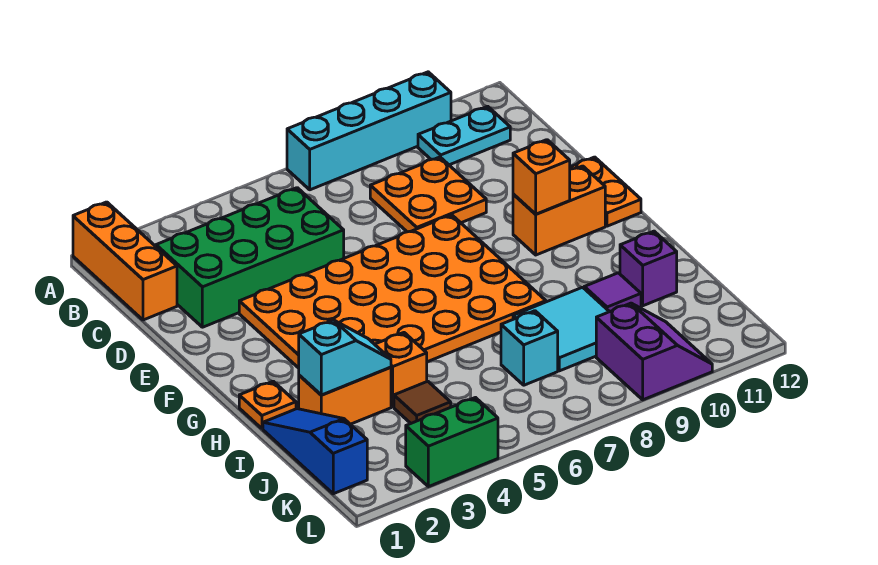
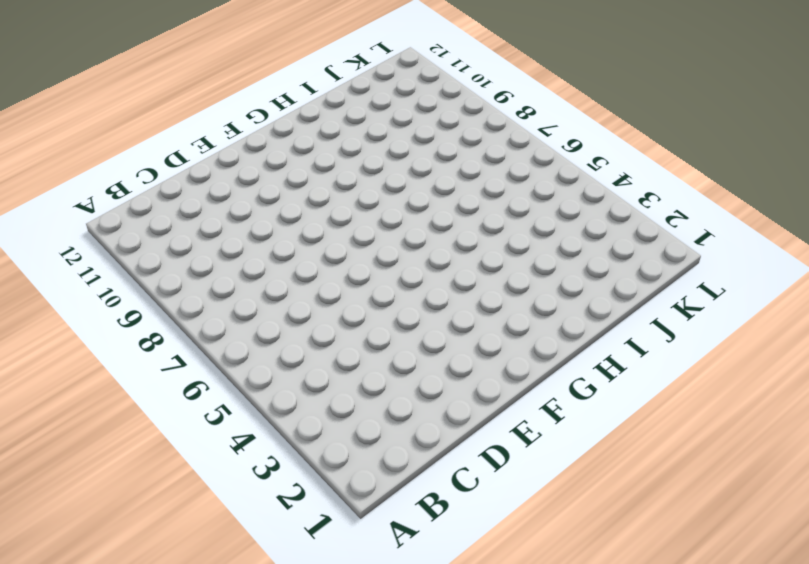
none -> orange brick A1:C1 level 1
none -> cyan brick A7:A10 level 1
none -> cyan plate B10:B11 level 1

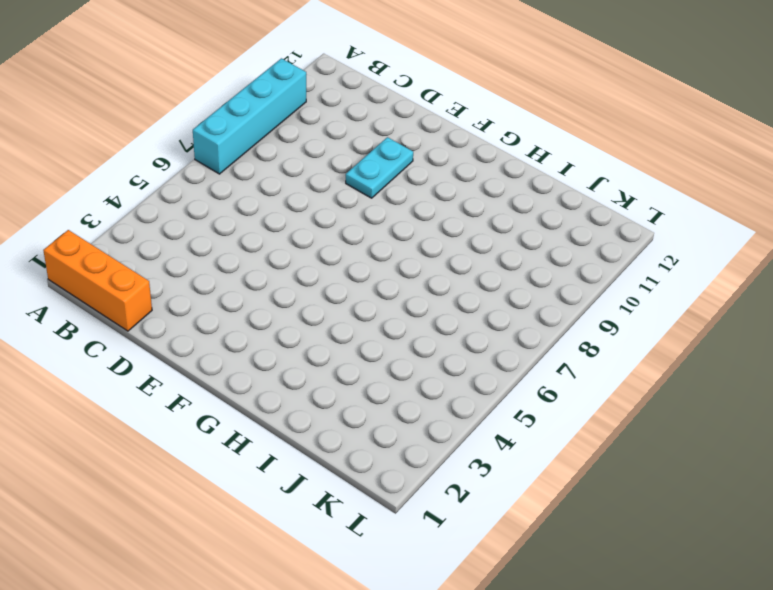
cyan plate E9:E10 level 1 -> cyan plate B10:B11 level 1
none -> green brick C2:D5 level 1
none -> orange plate C8:D9 level 1
none -> orange plate E3:H8 level 1

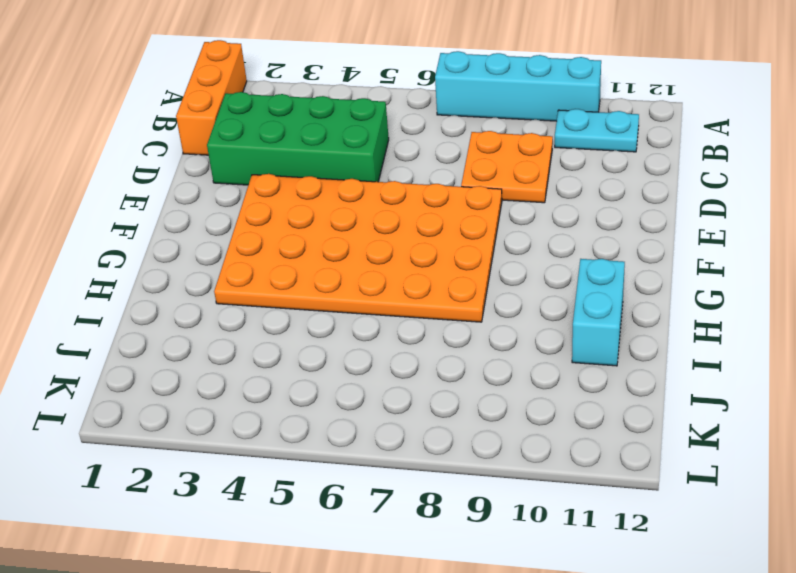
cyan brick H11:I11 level 1 -> purple brick I11 level 1
none -> orange plate E12:F12 level 1
none -> orange brick F10:F11 level 1
none -> orange plate H1 level 1

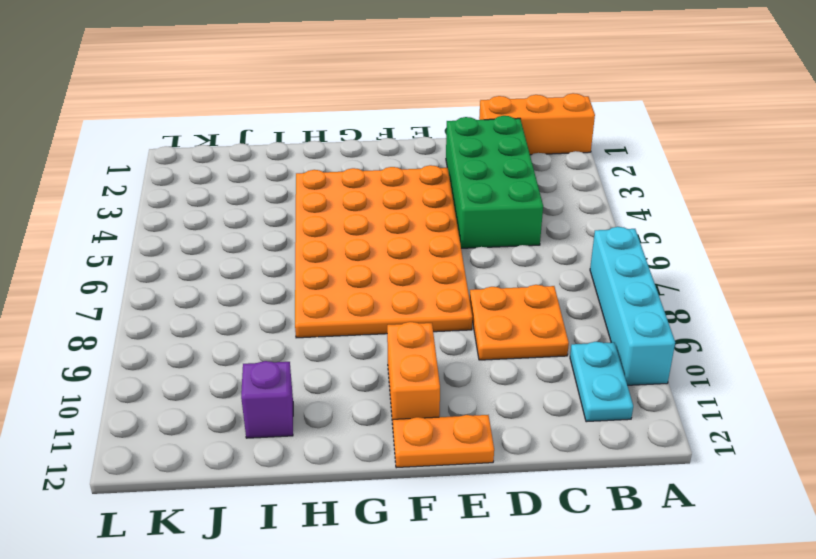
none -> orange plate H1 level 1
none -> blue slope I1:K1 level 1 top K
none -> orange brick I2:I3 level 1

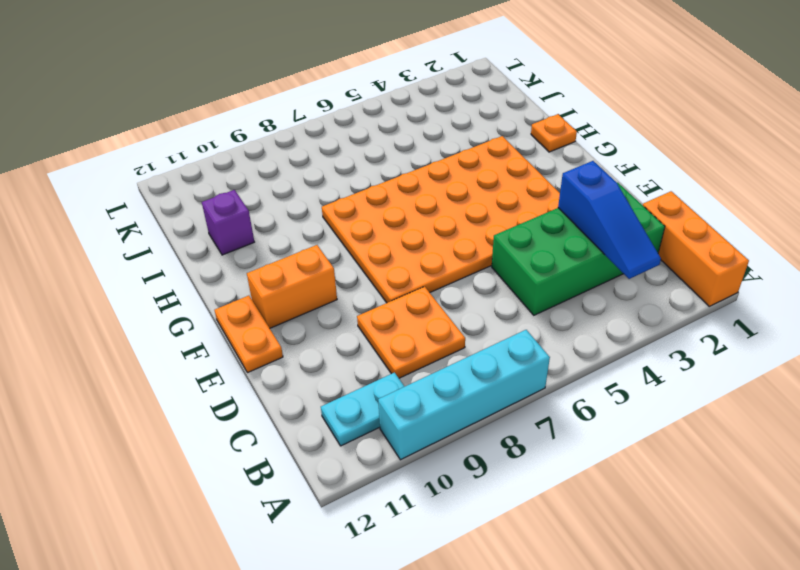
blue slope B3:D3 level 2 top D -> blue slope I1:K1 level 1 top K
none -> orange brick I2:I3 level 1
none -> orange brick I4 level 1
none -> cyan tile I8:J9 level 1

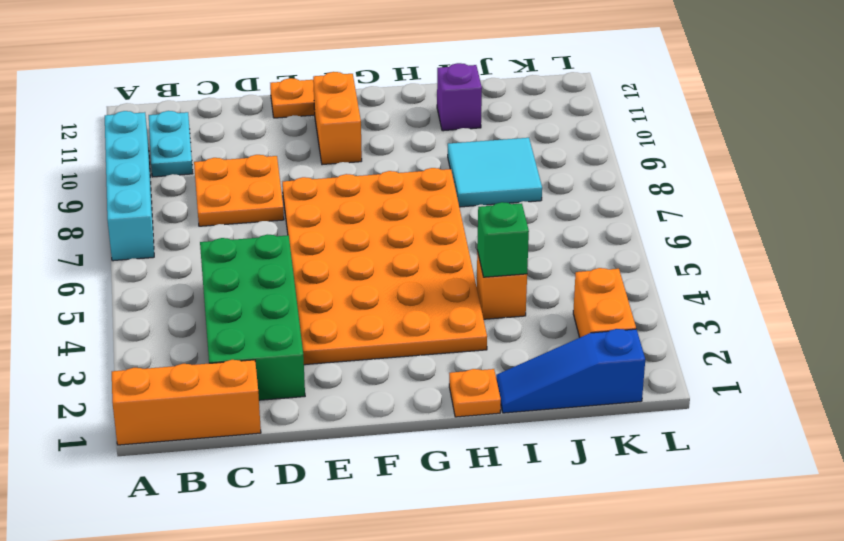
green brick I4 level 2 -> none
orange brick K2:K3 level 1 -> orange brick I2:I3 level 1
none -> purple tile I10 level 1
none -> brown tile J4 level 1
none -> cyan brick J7 level 1

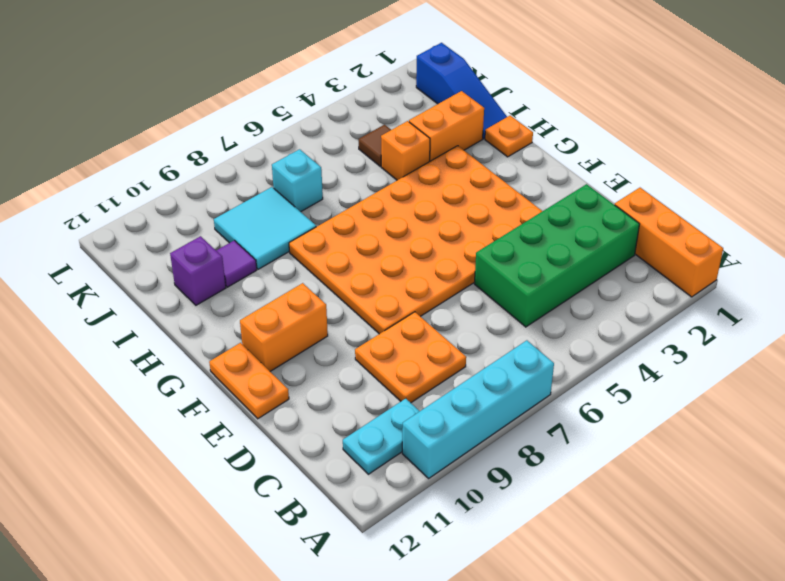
none -> purple slope K9:L10 level 1 top 9
none -> green brick L3:L4 level 1
none -> orange brick F10 level 2

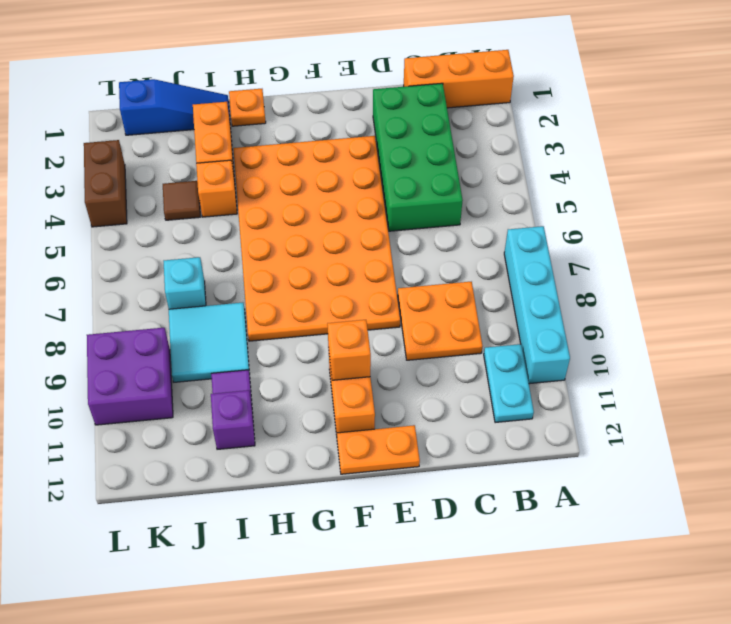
purple brick K9:L10 level 1 -> purple slope K9:L10 level 1 top 9
brown brick L3:L4 level 1 -> green brick L3:L4 level 1
none -> cyan slope I2:I3 level 2 top 2

